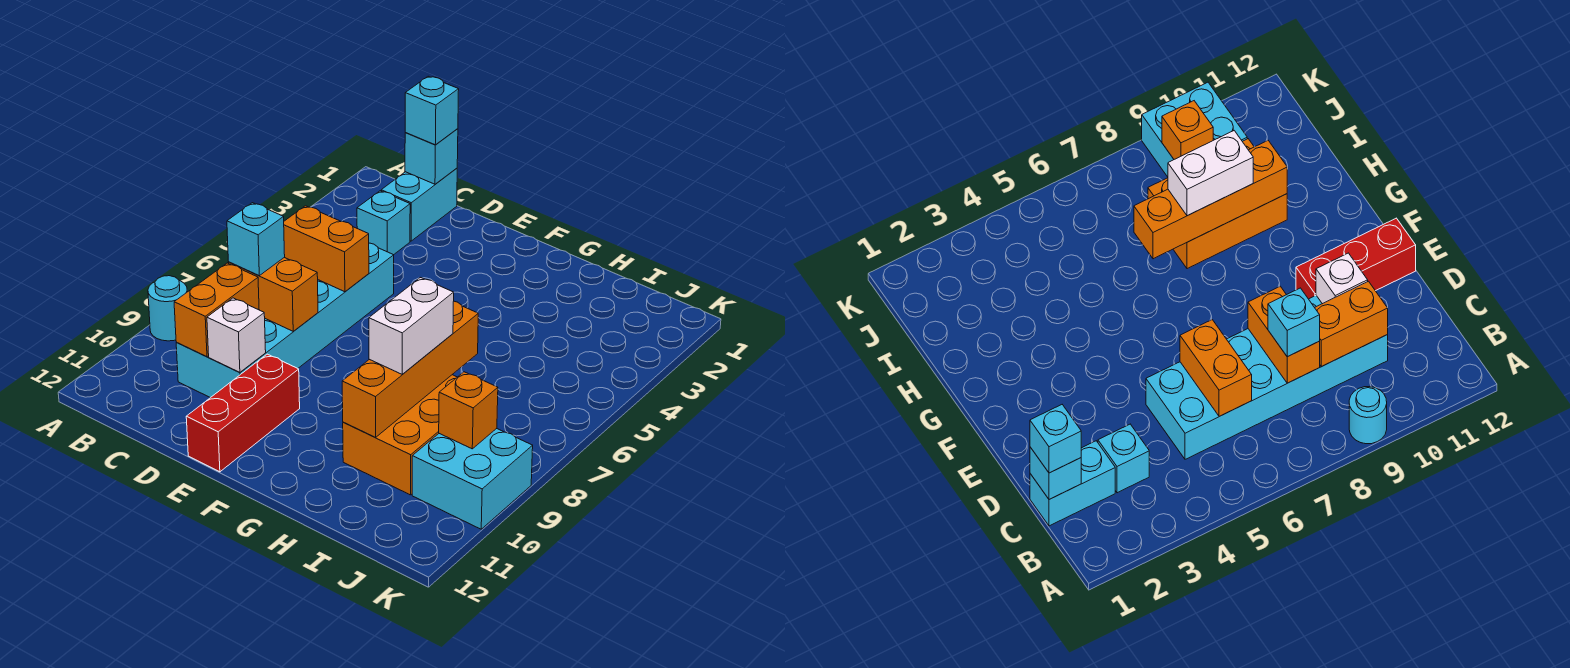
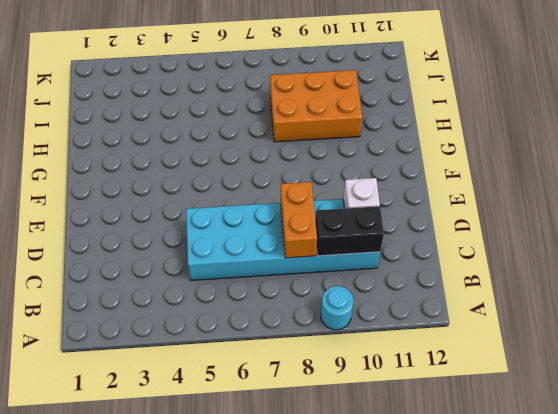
black brick C9:C10 level 2 -> orange brick C9:C10 level 2
none -> cyan brick C1:C2 level 1
none -> cyan brick C3 level 1
none -> red brick E10:E12 level 1

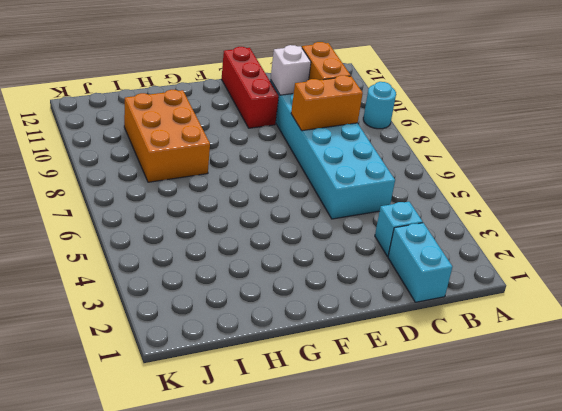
none -> cyan brick J9:K10 level 1
none -> cyan brick C1 level 2
none -> orange brick C6:D6 level 2

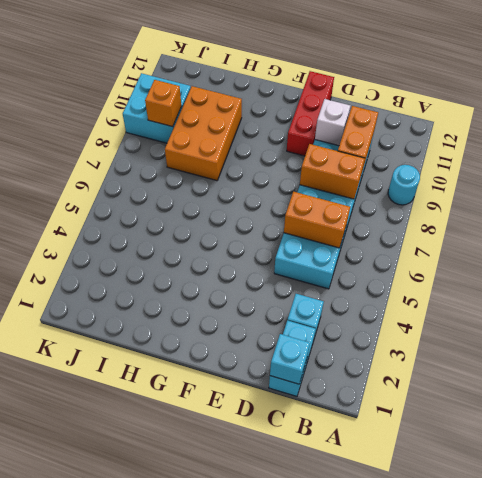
none -> orange brick H7:H10 level 2
none -> cyan brick C1 level 3
none -> cyan brick C8 level 3

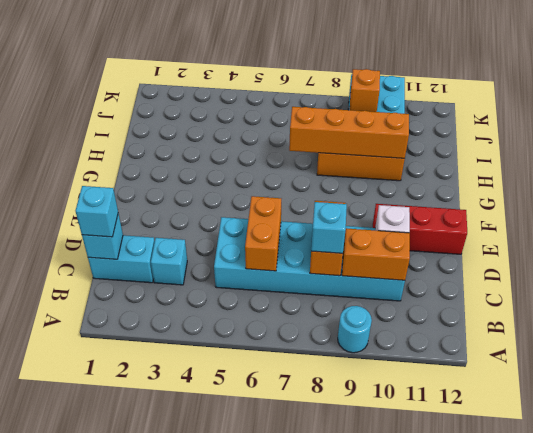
none -> white brick H8:H9 level 3

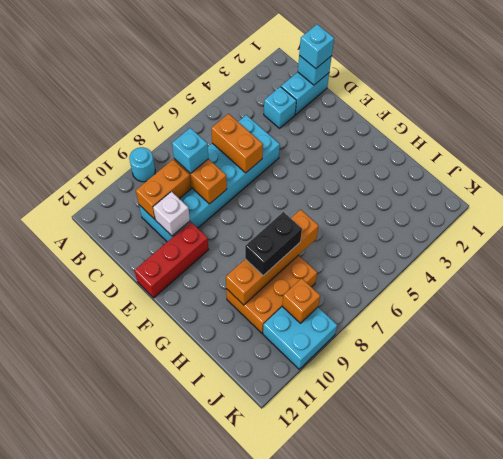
black brick H8:H9 level 3 -> white brick H8:H9 level 3

